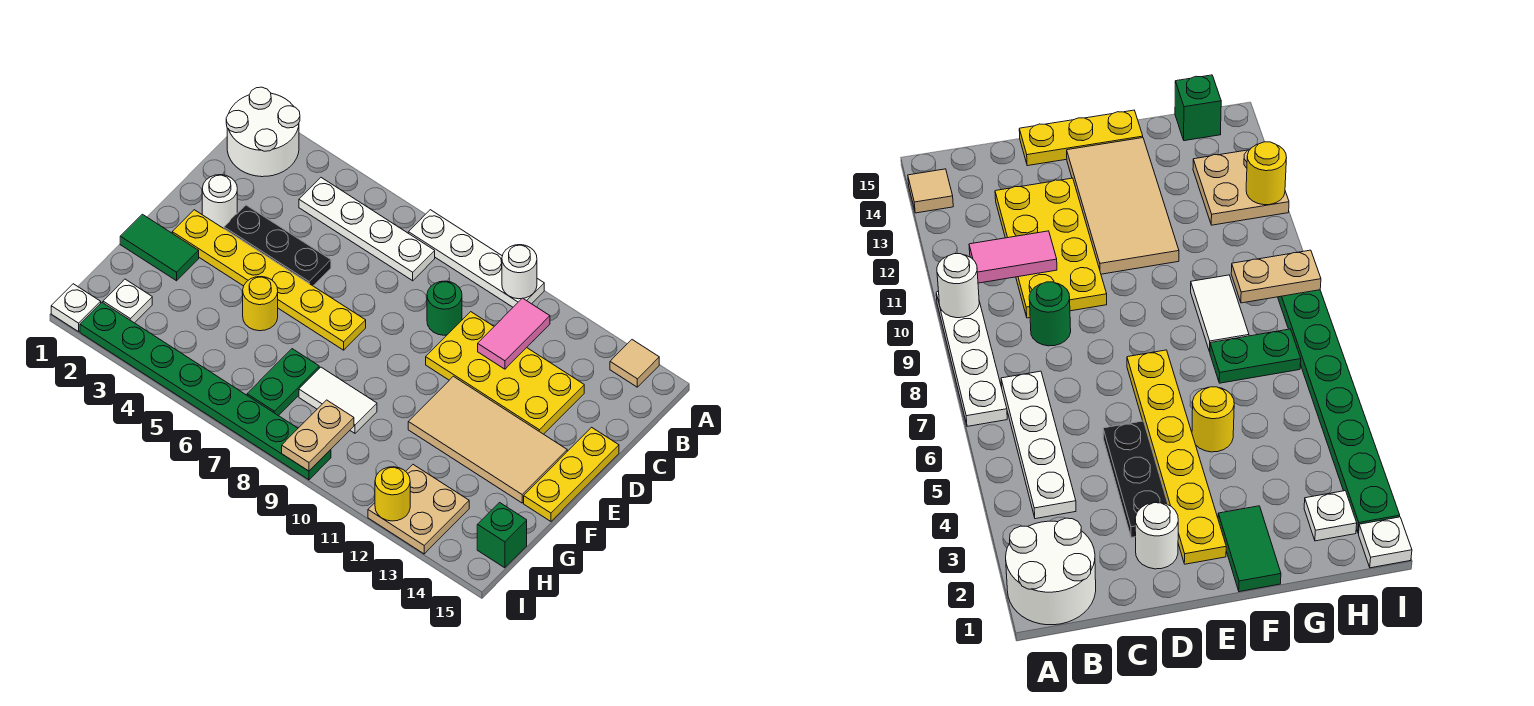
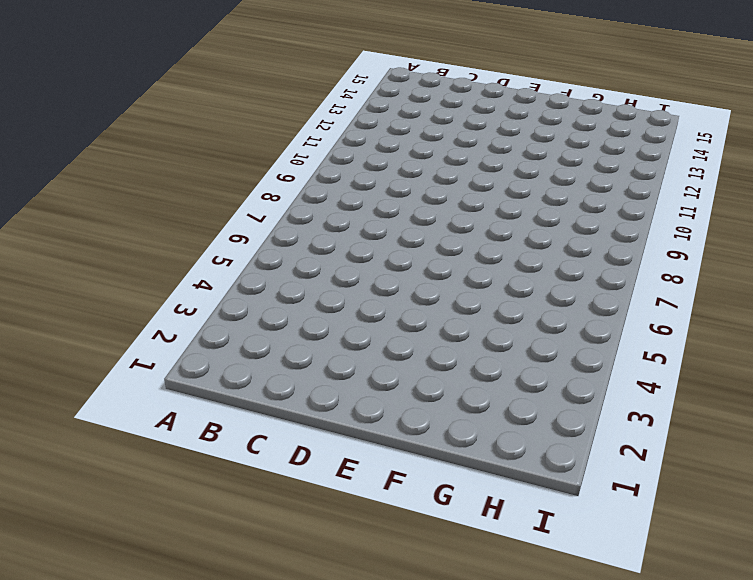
none -> white round brick A1:B2 level 1
none -> white plate A7:A10 level 1
none -> tan tile A14 level 1

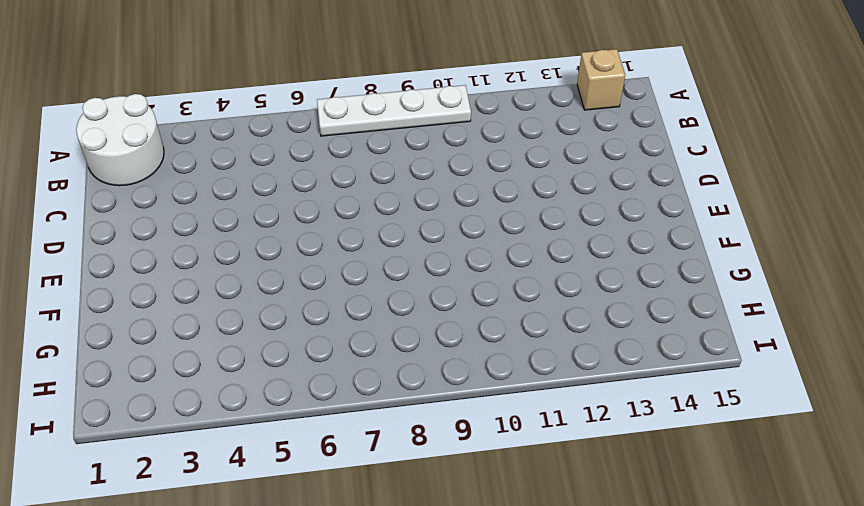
tan brick A14 level 1 -> tan tile A14 level 1
none -> white plate B4:B7 level 1
none -> green round brick C9 level 1
none -> yellow plate C10:D13 level 1

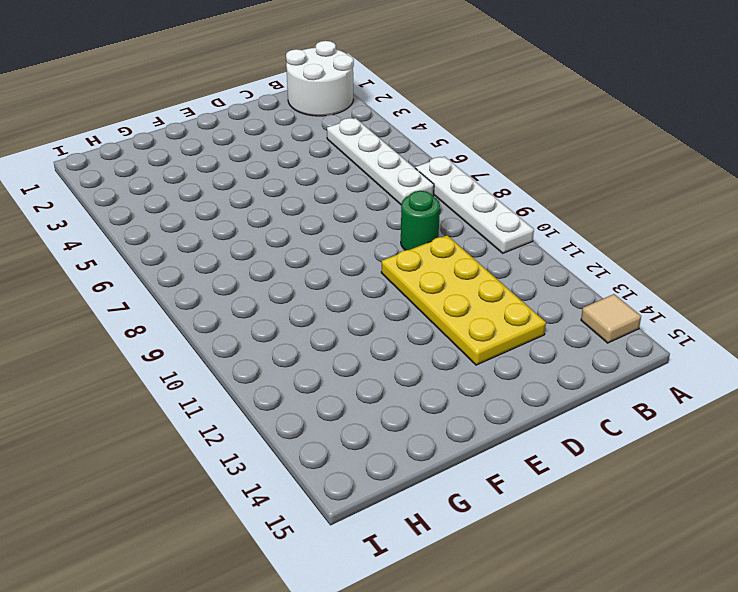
none -> white round brick D2 level 1
none -> black plate D3:D5 level 1
none -> yellow plate D15:F15 level 1

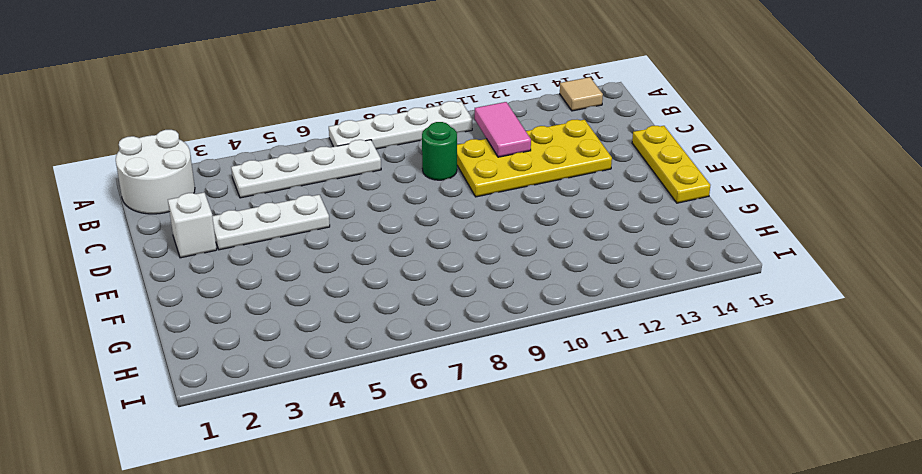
white brick D2 level 1 -> white round brick D2 level 1
white plate D3:D5 level 1 -> black plate D3:D5 level 1
none -> yellow plate E2:E7 level 1
none -> tan tile E11:F14 level 1
none -> green tile F1:F2 level 1

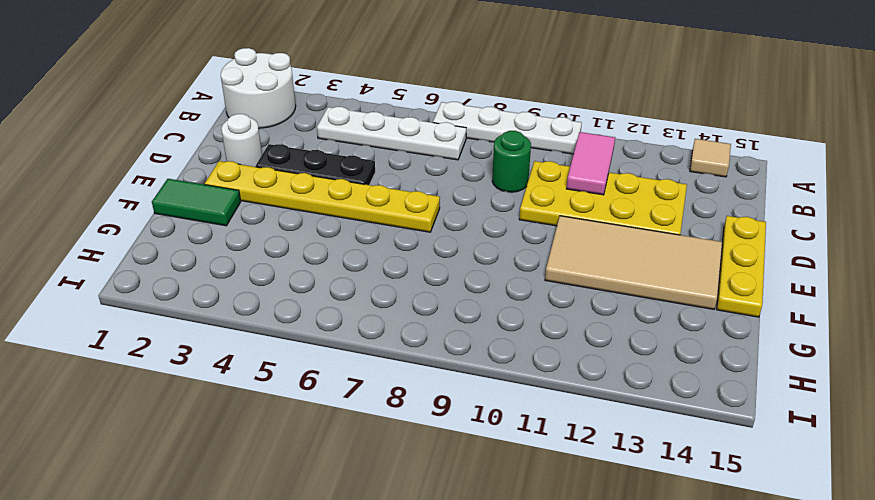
none -> yellow round brick F5 level 1
none -> green plate G7:H7 level 1
none -> white tile G8:G9 level 1

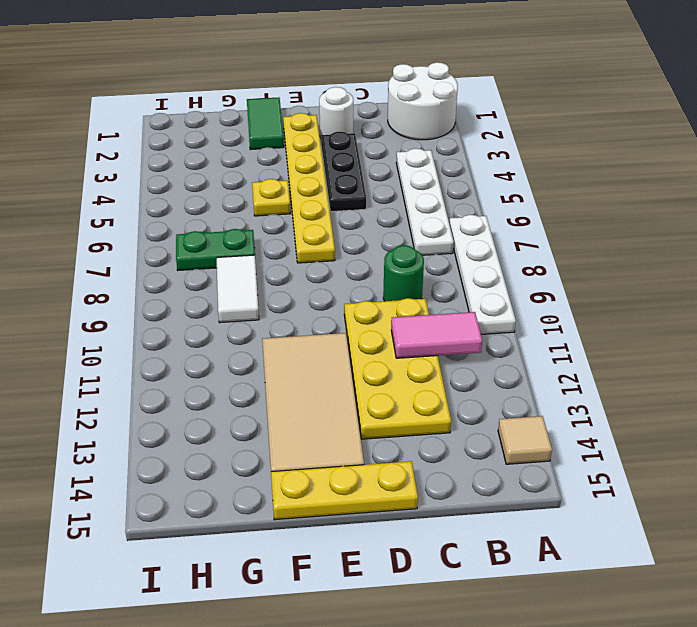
yellow plate F5 level 1 -> yellow round brick F5 level 1
none -> white plate H2 level 1
none -> tan plate H12:I13 level 1
none -> green brick H15 level 1

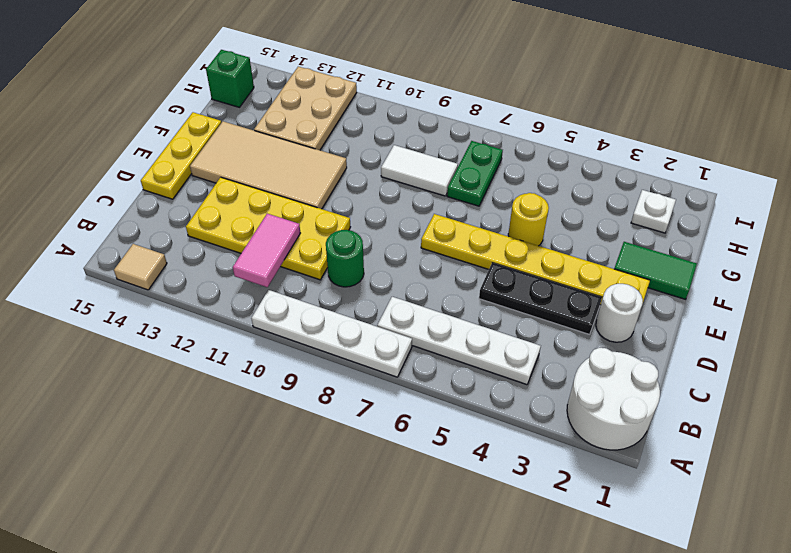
tan plate G12:I13 level 1 -> tan plate H12:I13 level 1
none -> white plate I1 level 1
none -> green plate I2:I9 level 1
none -> white round brick A10 level 2

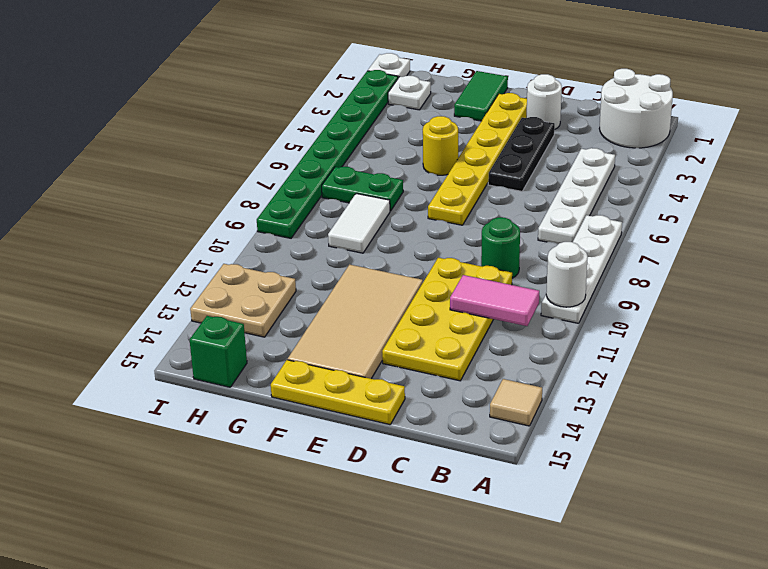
none -> tan plate H9:I9 level 2
none -> yellow round brick I12 level 2

